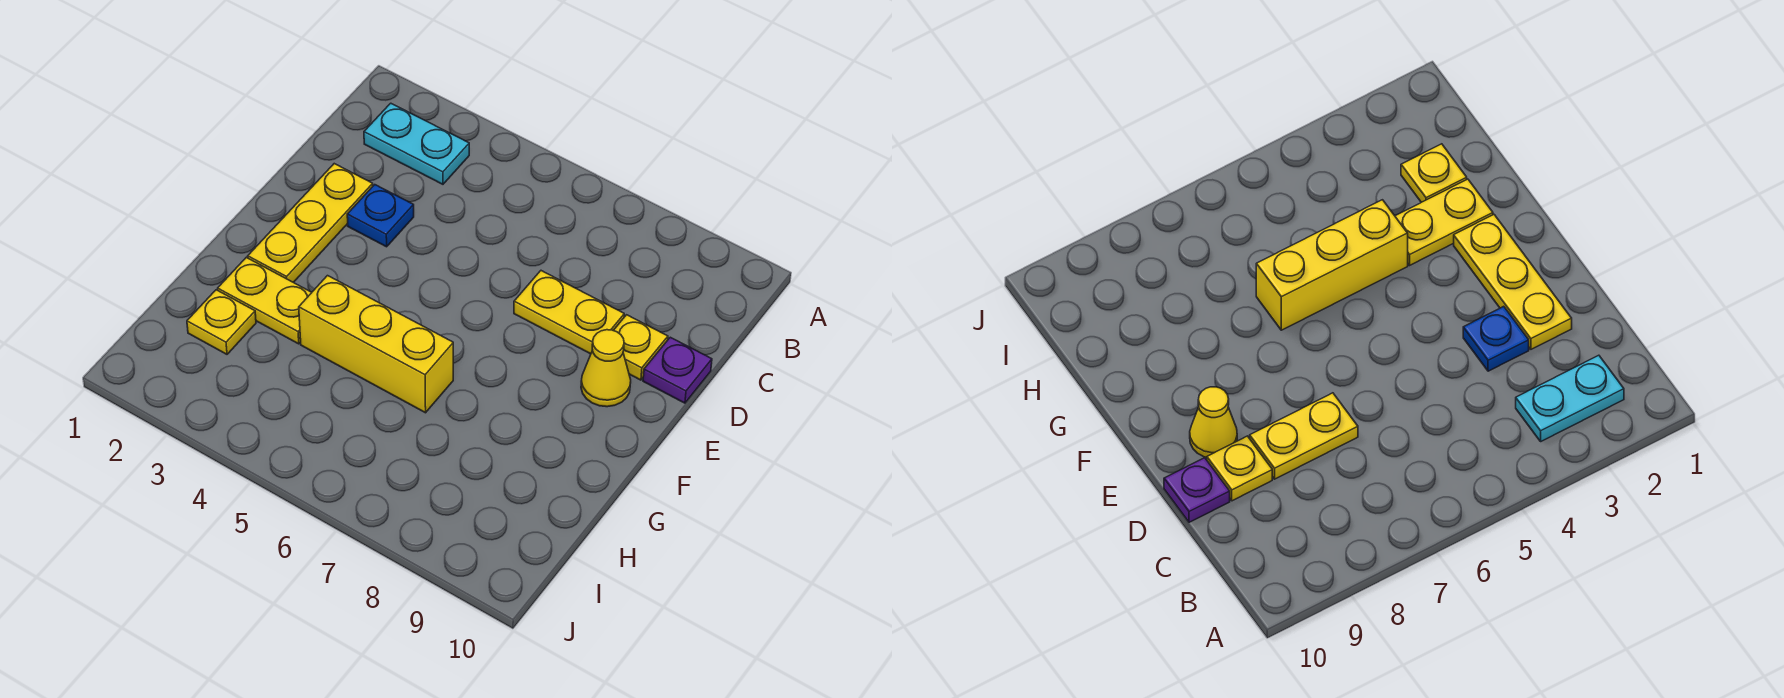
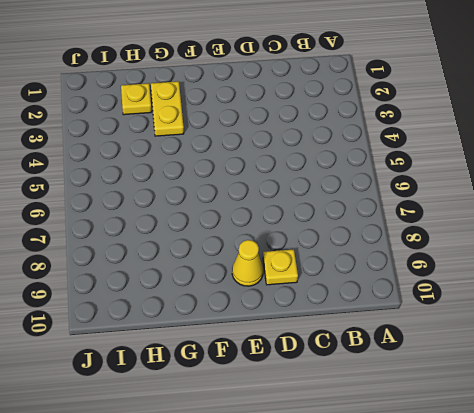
none -> cyan plate B2:B3 level 1
none -> yellow plate D2:F2 level 1

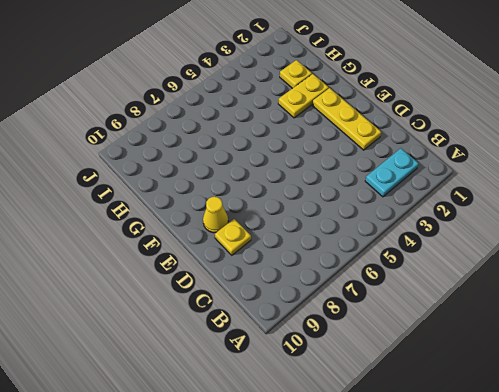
none -> blue plate D3 level 1
none -> yellow plate D7:D8 level 1

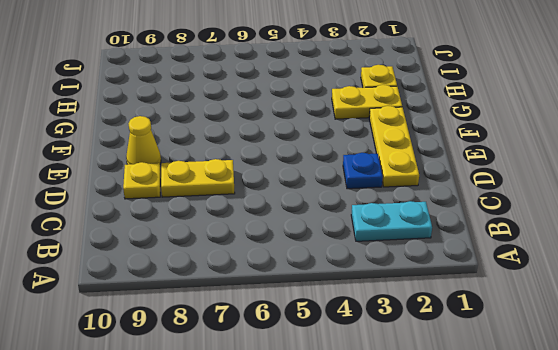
none -> purple plate D10 level 1
none -> yellow brick G4:G6 level 1

